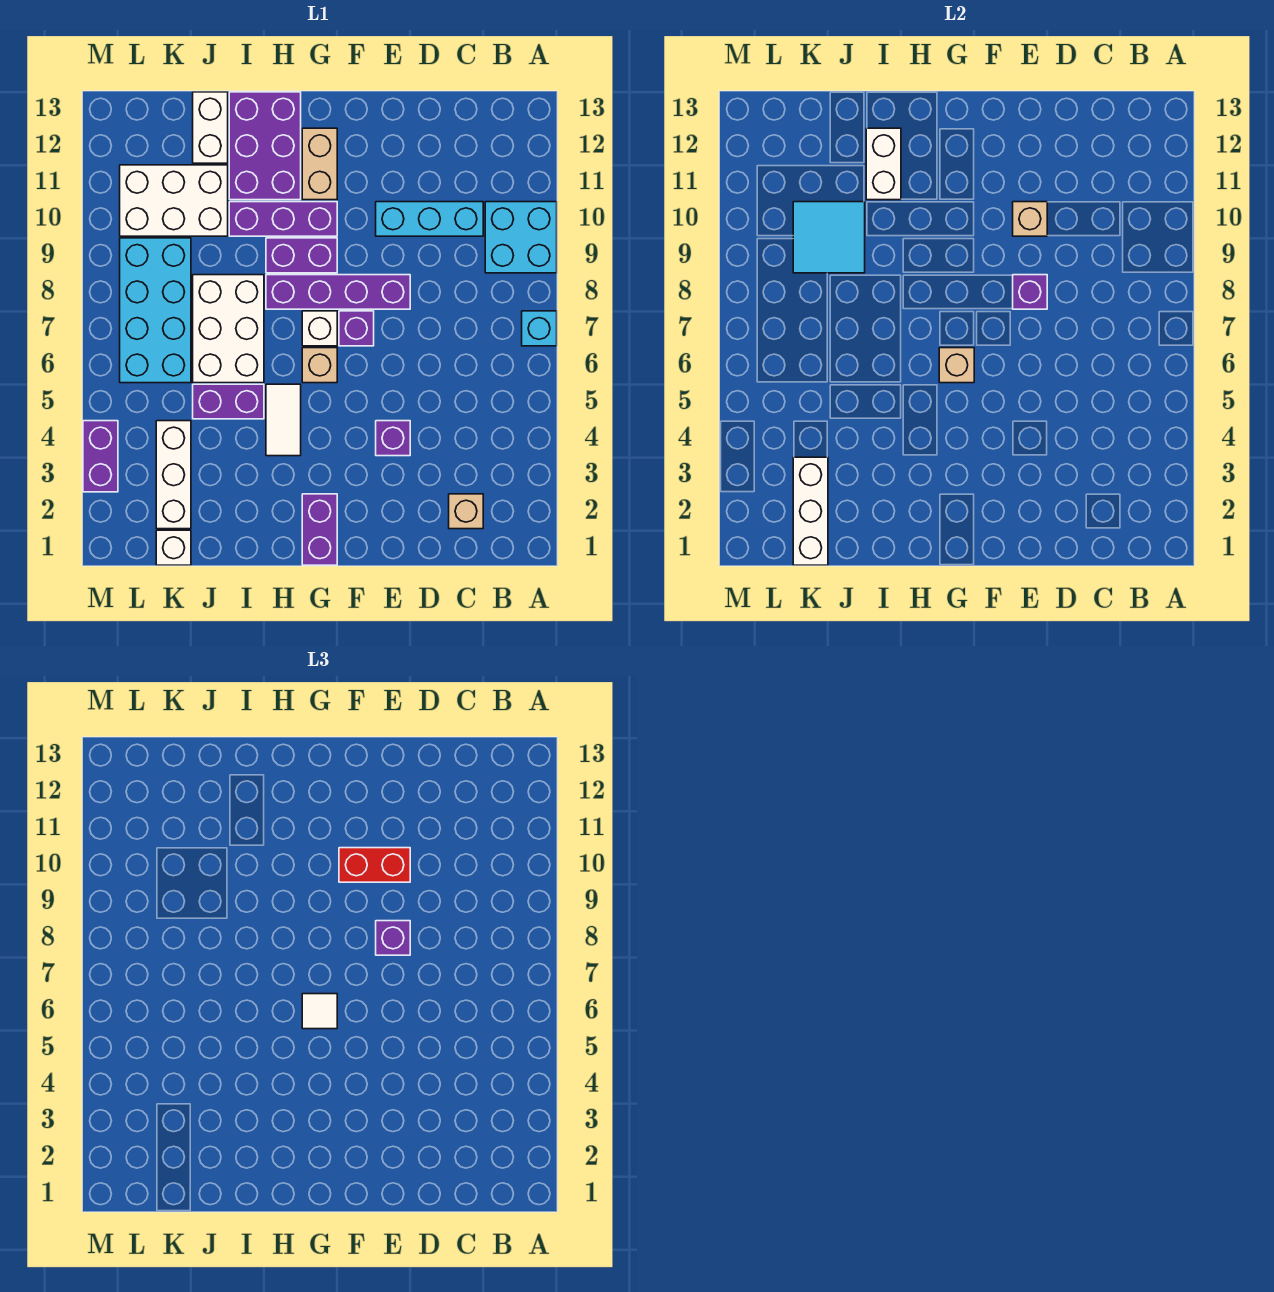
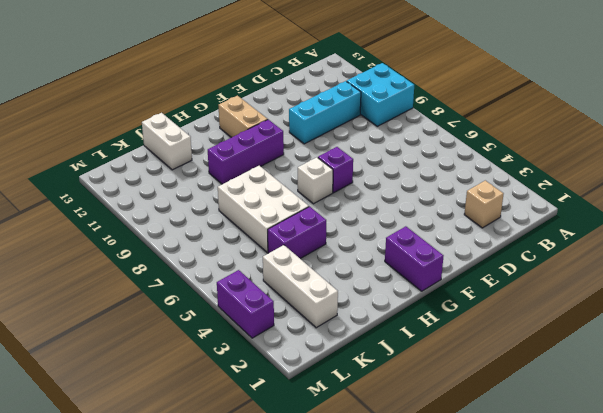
none -> cyan brick A7 level 1
none -> purple brick E4 level 1
none -> purple brick E8:H8 level 1
none -> tan brick G6 level 1

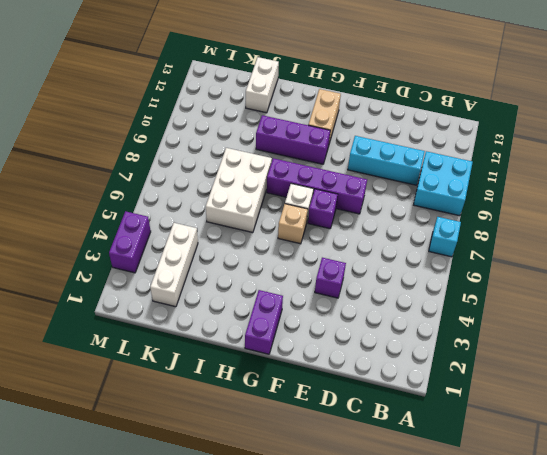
none -> tan brick C2 level 1
none -> purple brick G9:H9 level 1
none -> white tile H4:H5 level 1
none -> purple brick H11:I13 level 1

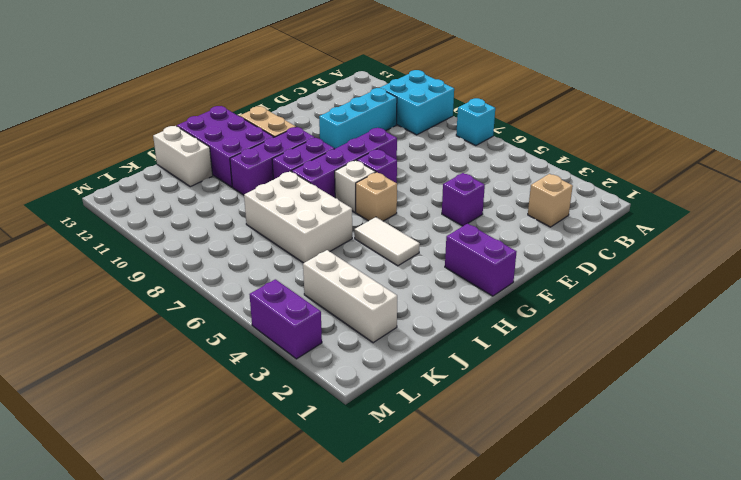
none -> purple brick I5:J5 level 1
none -> white brick J10:L11 level 1
none -> white brick K1 level 1
none -> cyan brick K6:L9 level 1

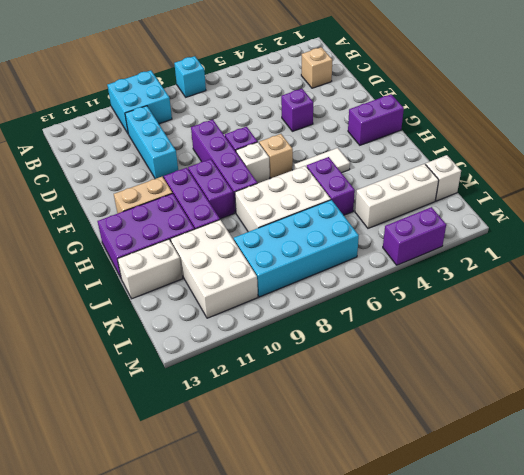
none -> purple brick E8 level 2
none -> tan brick E10 level 2
none -> tan brick G6 level 2
none -> white brick I11:I12 level 2

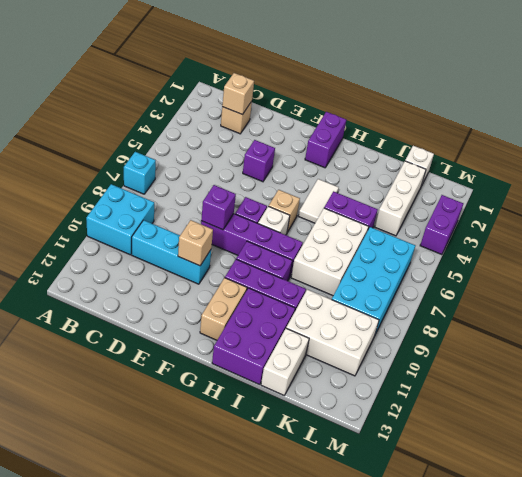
tan brick C2 level 2 -> tan brick G6 level 2
none -> white brick I11:I12 level 2
none -> cyan tile J9:K10 level 2
none -> white brick K1:K3 level 2
none -> purple brick E8 level 3

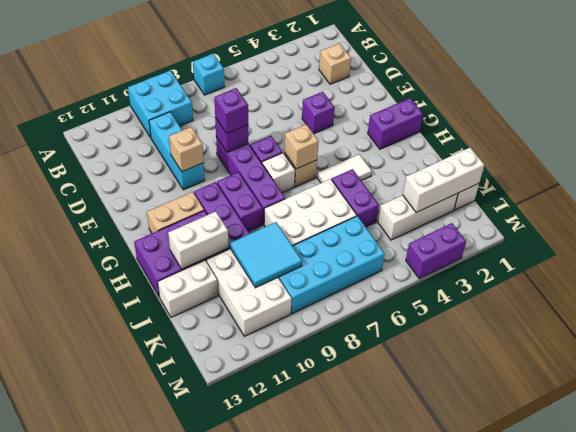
none -> red brick E10:F10 level 3
none -> white tile G6 level 3

